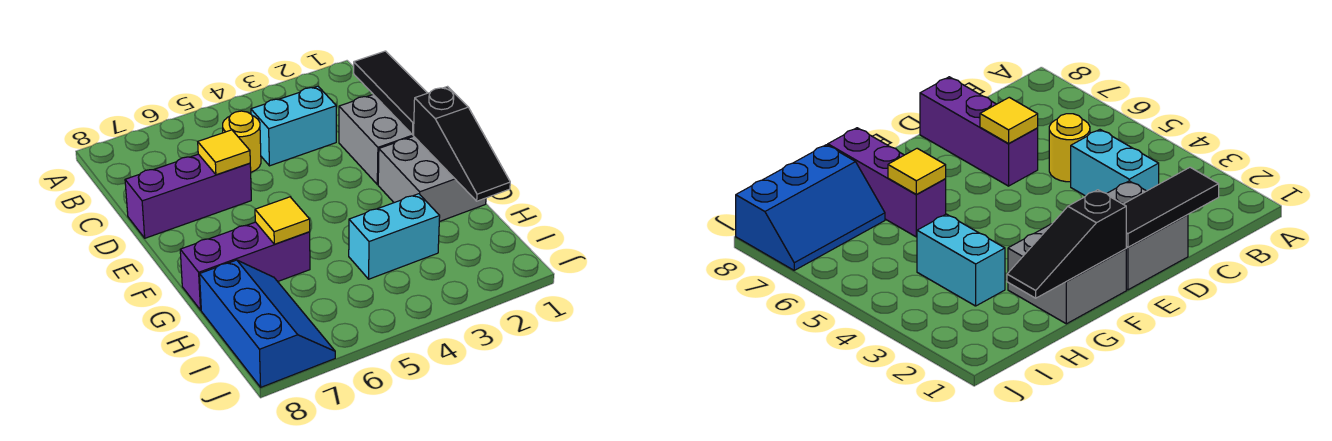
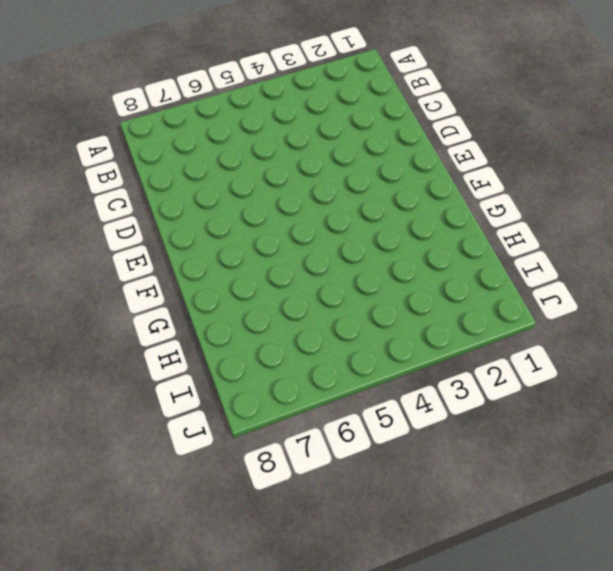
none -> cyan brick C3:C4 level 1
none -> yellow round brick C5 level 1
none -> grey brick D1:E2 level 1

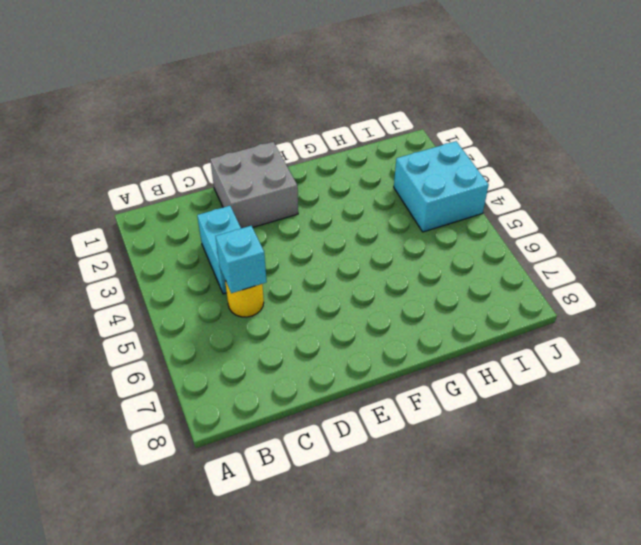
cyan brick C5 level 2 -> none
cyan brick I3:J4 level 1 -> none
none -> purple brick D6:D8 level 1
none -> grey brick F1:G2 level 1
none -> purple brick G6:G8 level 1

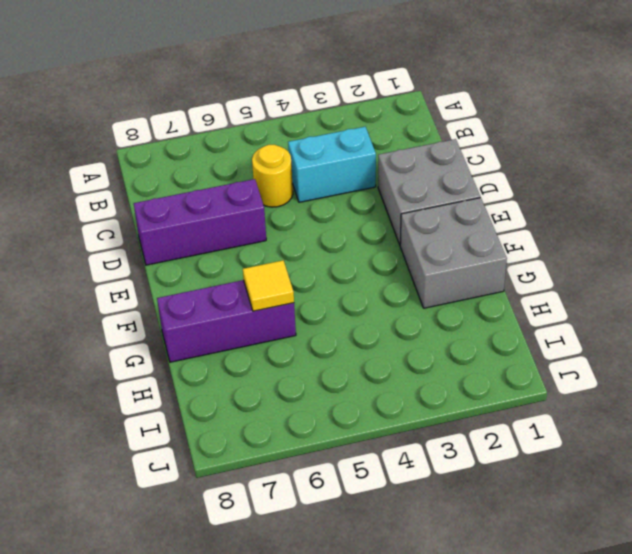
none -> cyan brick H3:H4 level 1
none -> blue slope H7:J8 level 1 top 8
none -> black tile C1:E1 level 2

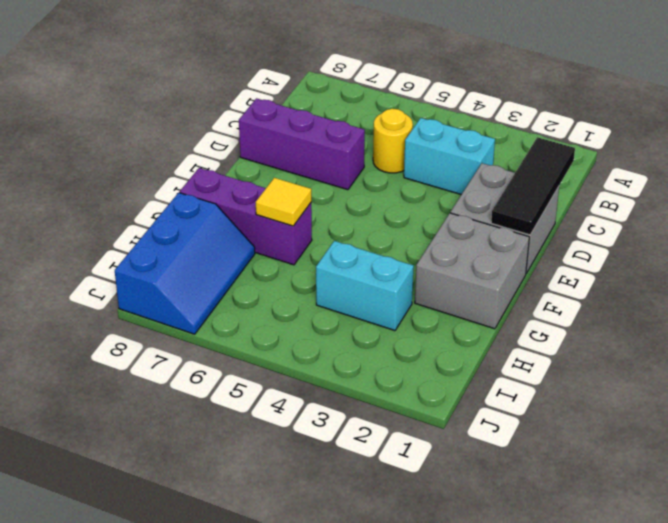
none -> yellow tile D6 level 2
none -> black slope F1:H1 level 2 top F

